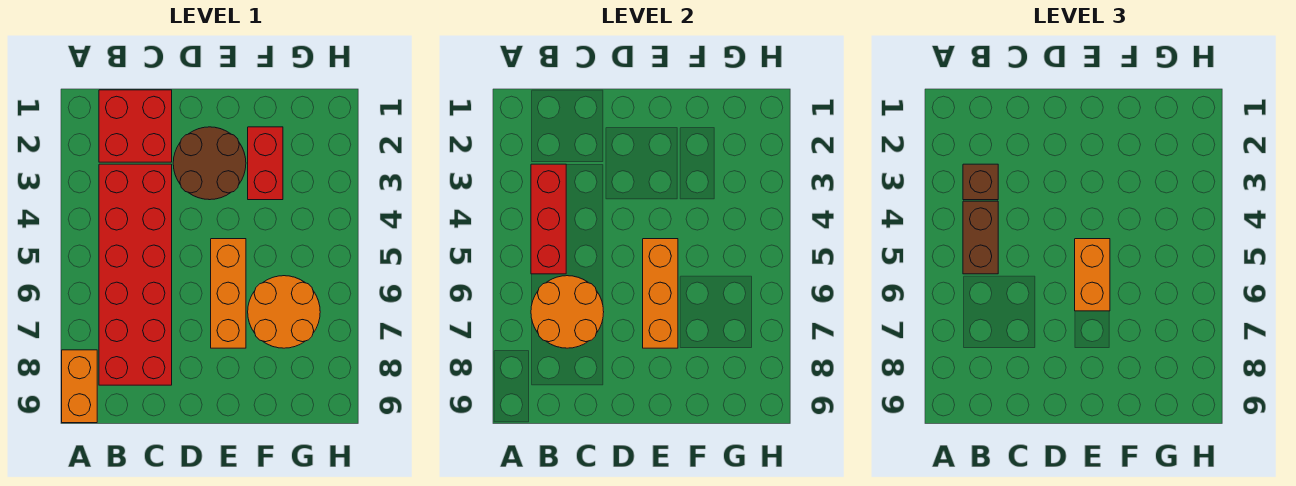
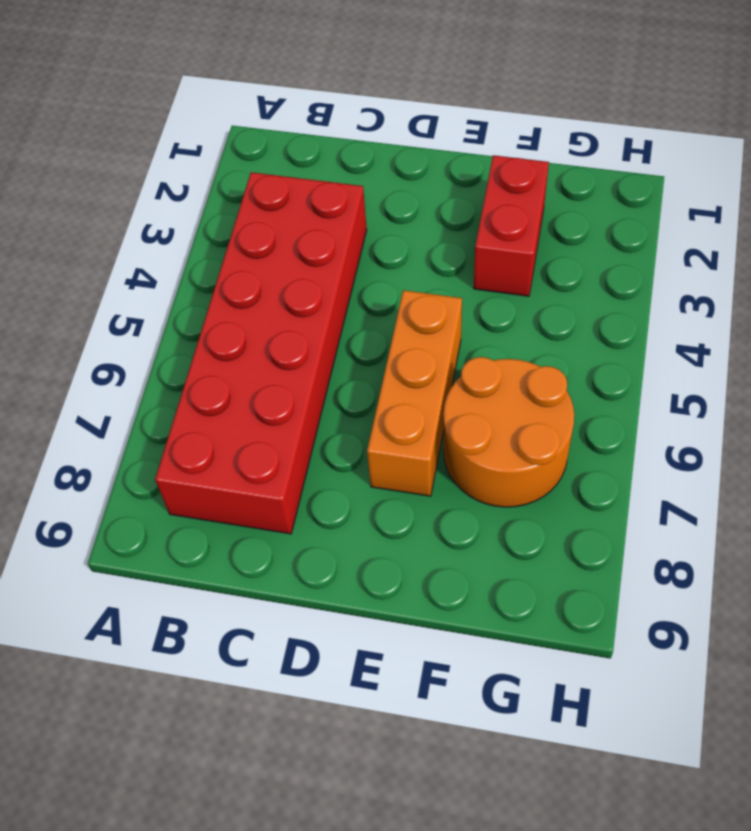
none -> orange brick A8:A9 level 1
none -> red brick B1:C2 level 1
none -> brown round brick D2:E3 level 1

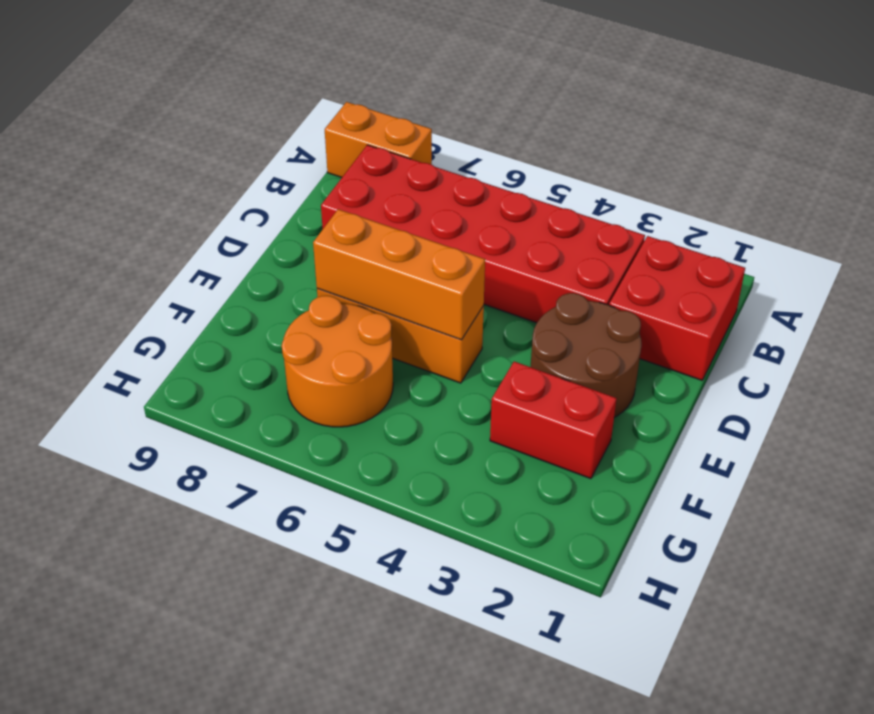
none -> red brick B3:B5 level 2
none -> orange round brick B6:C7 level 2
none -> brown brick B3 level 3

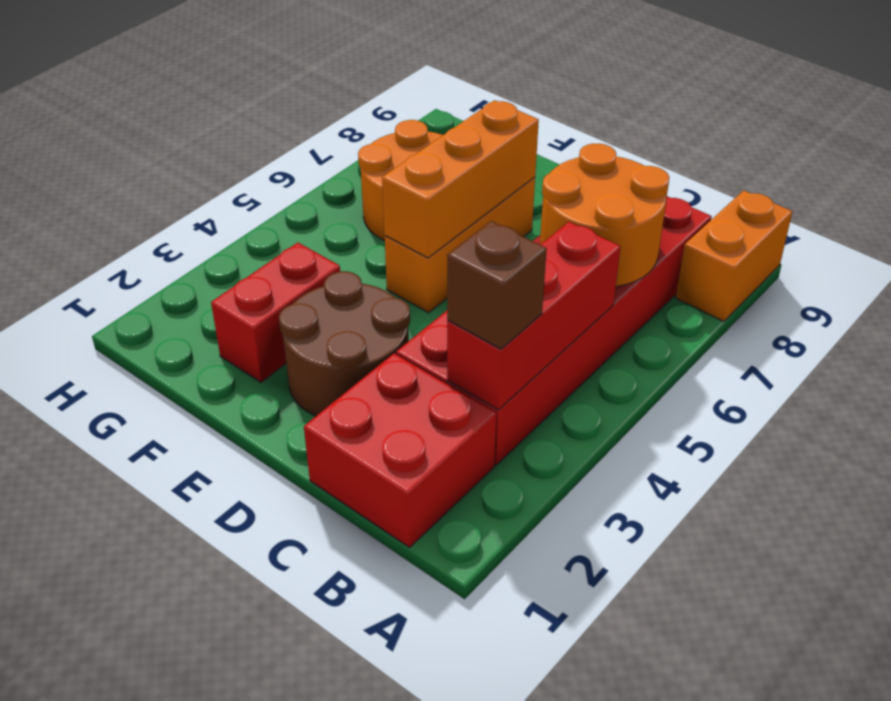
none -> brown brick B4:B5 level 3
none -> orange brick E5:E6 level 3

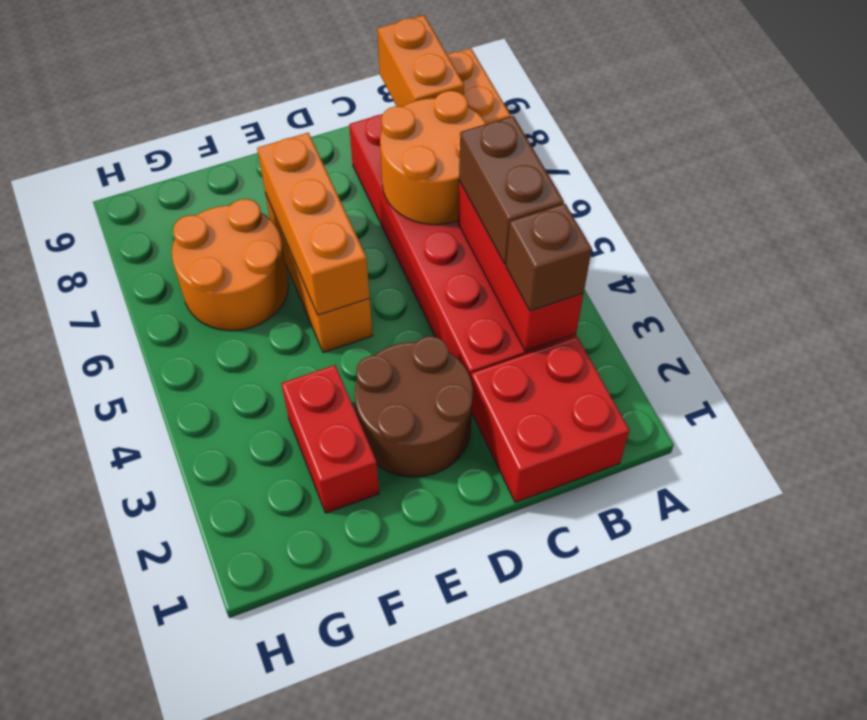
orange brick B8:B9 level 2 -> orange brick E5:E6 level 3

